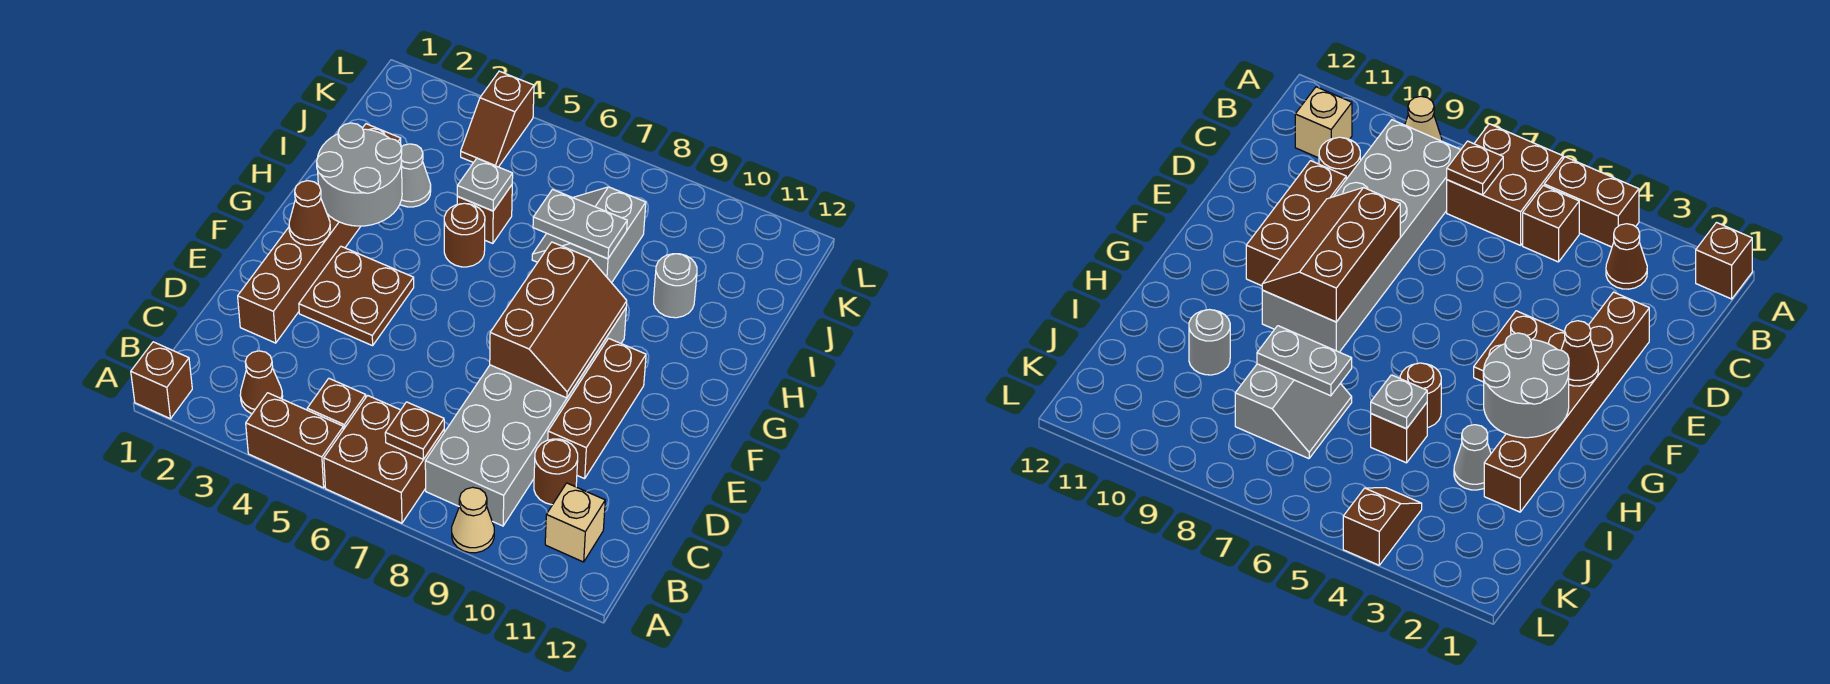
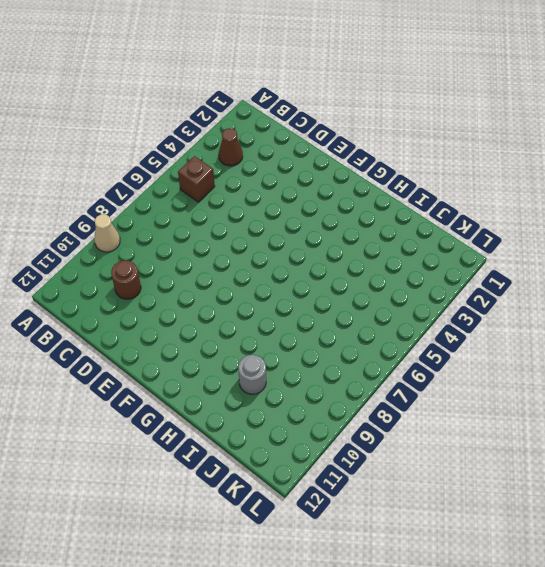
none -> brown brick A1 level 1
none -> brown brick A4:A5 level 1
none -> brown brick A6:B7 level 1

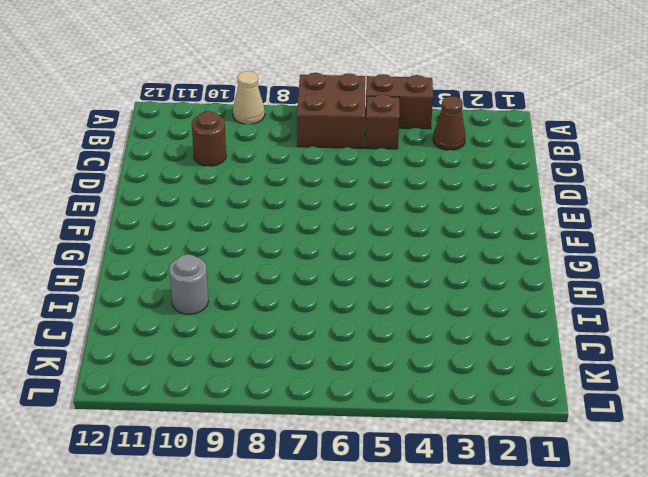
none -> brown brick A1 level 1
none -> grey brick B8:G9 level 1
none -> tan brick B11 level 1

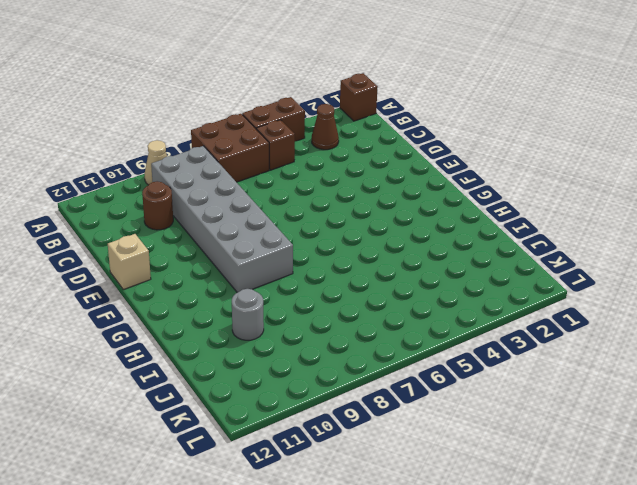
tan brick E12 level 1 -> tan brick B11 level 1
none -> brown brick D2:I2 level 1
none -> brown brick D10:F10 level 1
none -> brown plate E3:F4 level 1

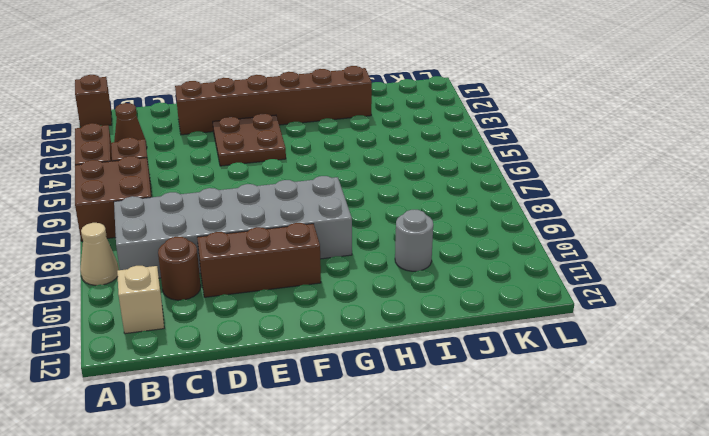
none -> brown round brick H5 level 1
none -> grey cone I3 level 1
none -> brown brick I5 level 1

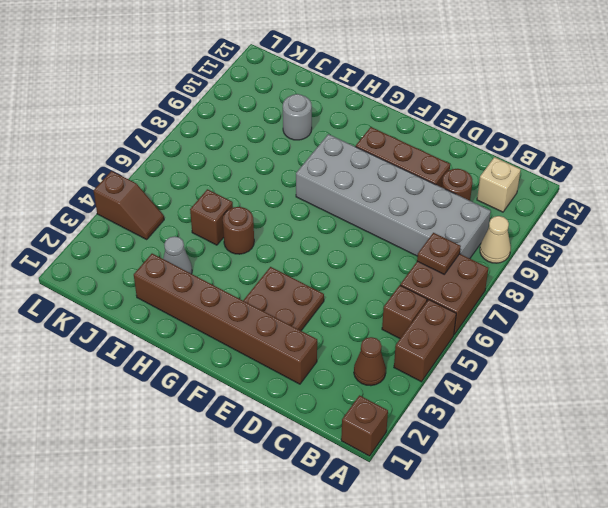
none -> grey slope I7:J8 level 1 top 8
none -> brown slope E8:G9 level 2 top 8
none -> brown cone F2 level 2

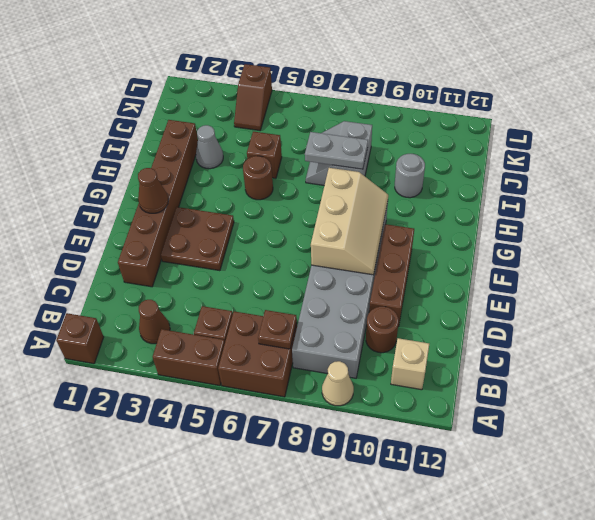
tan slope E8:G9 level 2 top 8 -> brown slope E8:G9 level 2 top 8
none -> grey round brick G2:H3 level 2
none -> grey plate I5 level 2

